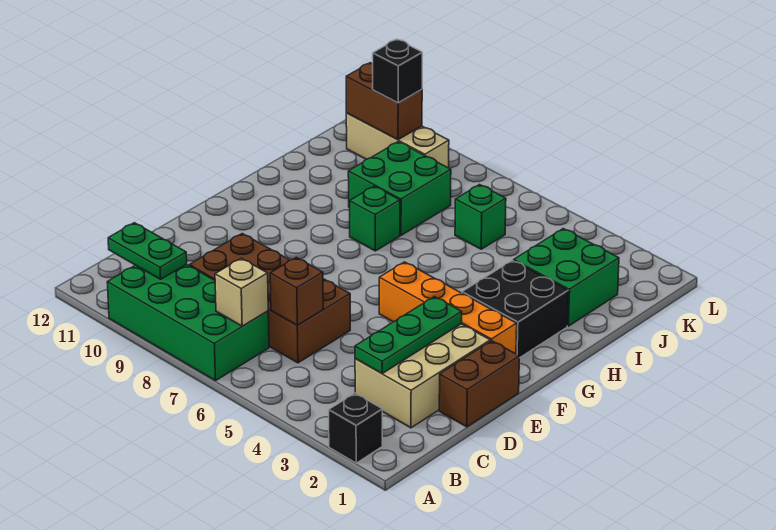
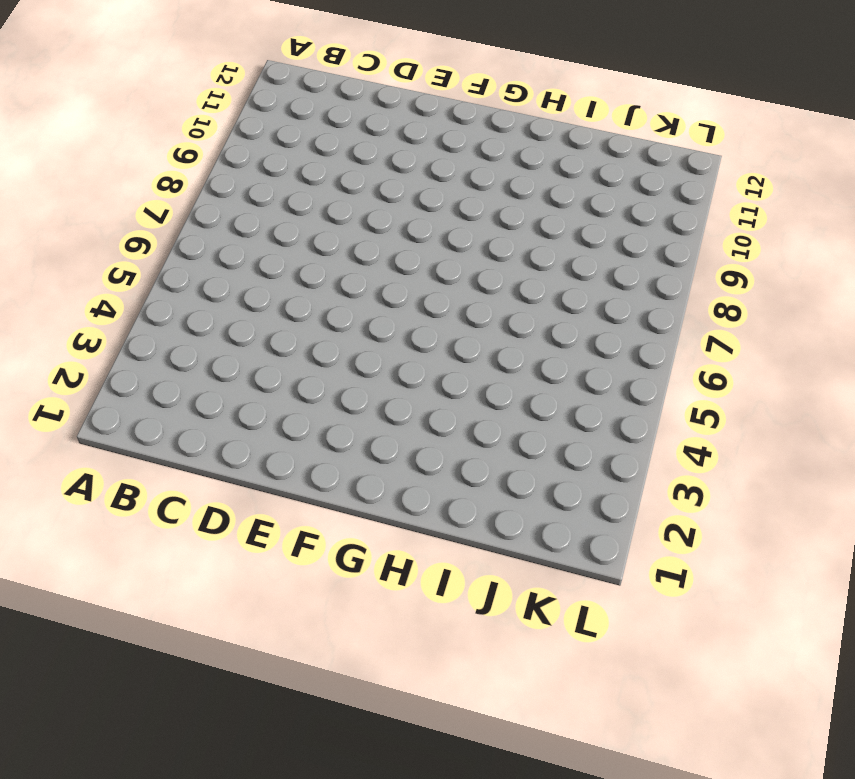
none -> black brick A2 level 1
none -> green brick A7:B10 level 1
none -> tan brick C2:E3 level 1

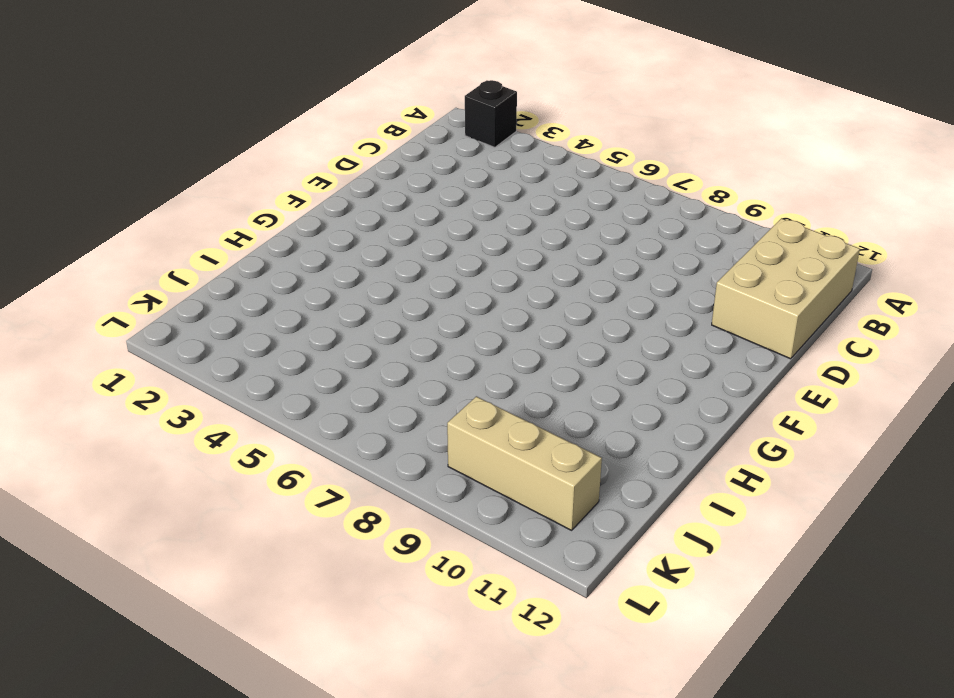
tan brick B11:D12 level 1 -> tan brick C2:E3 level 1
none -> green brick A7:B10 level 1
none -> brown brick C6:D9 level 1
none -> brown brick D1:E1 level 1

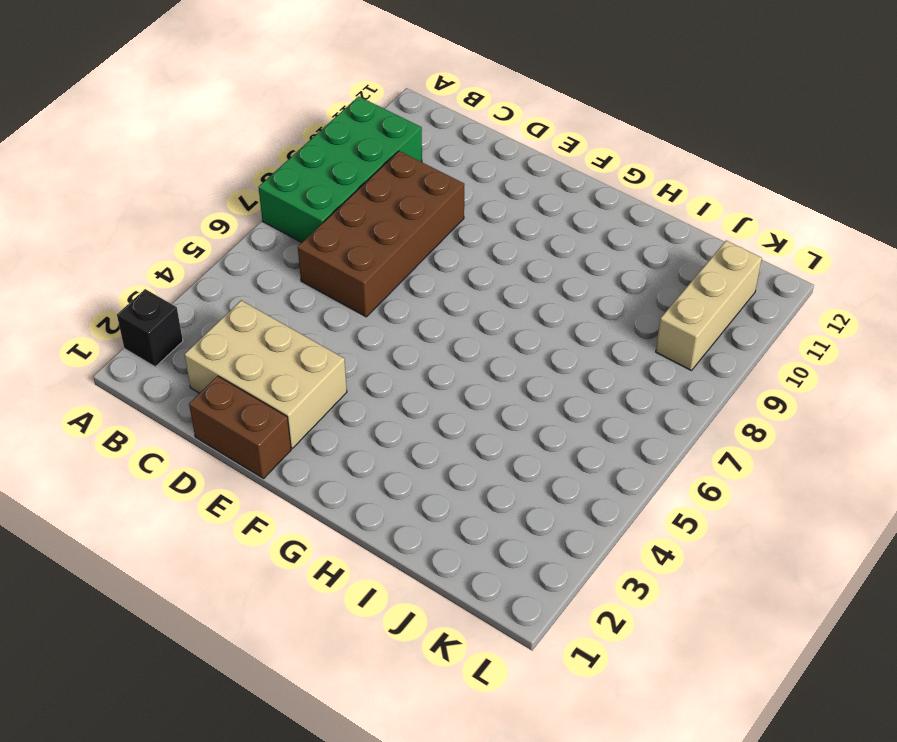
none -> orange brick F2:F5 level 1
none -> black brick G2:H3 level 1
none -> green brick H8 level 1

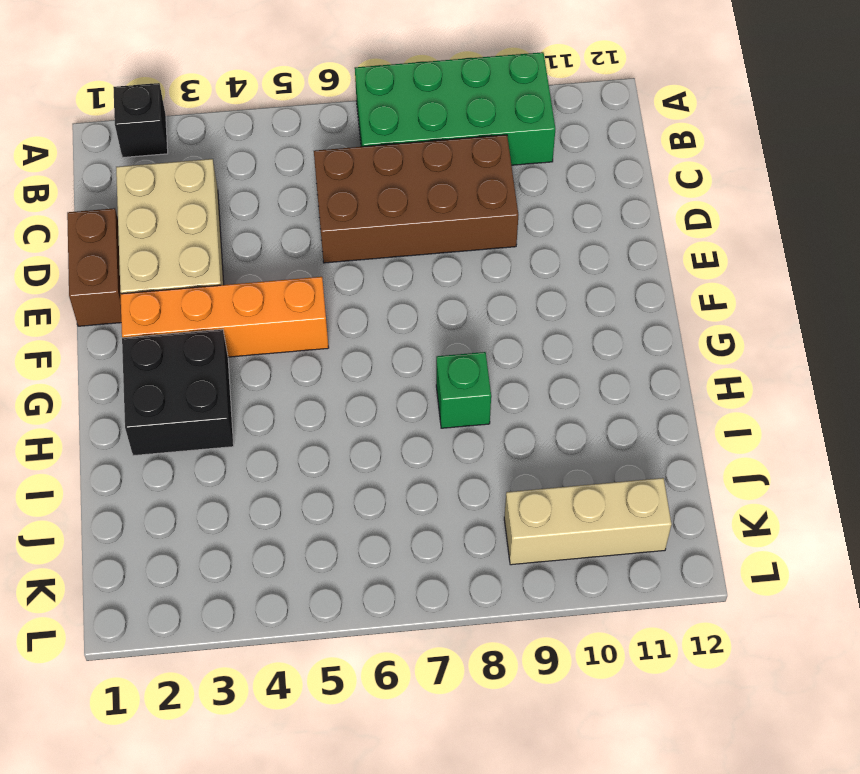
none -> green brick I2:J3 level 1
none -> green brick I8:J9 level 1
none -> green brick J6 level 1

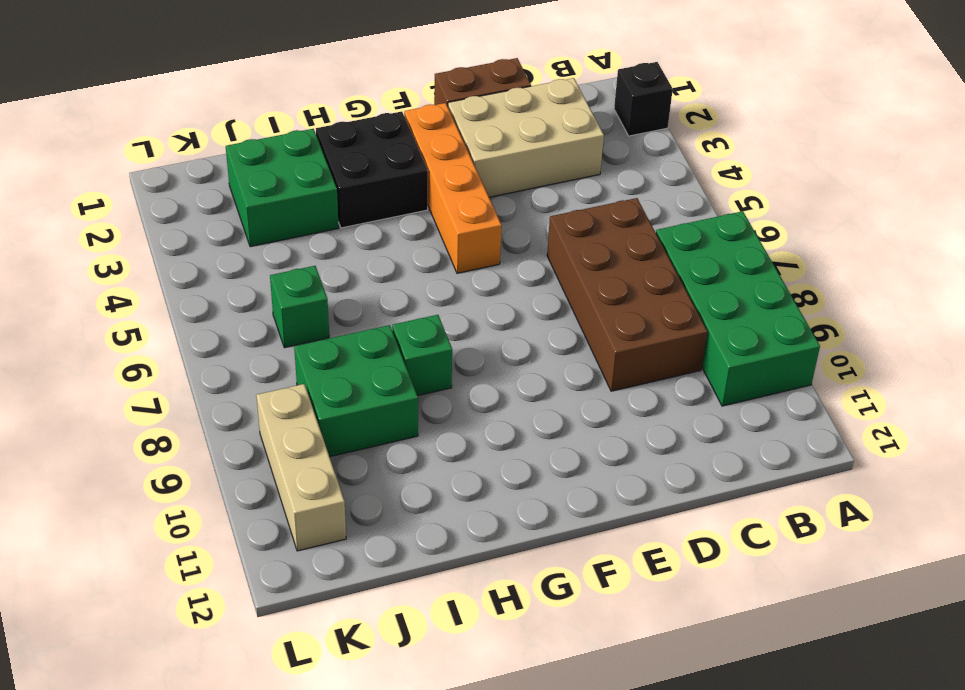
none -> tan brick B7 level 2
none -> green plate B10:B11 level 2
none -> green plate C3:E3 level 2

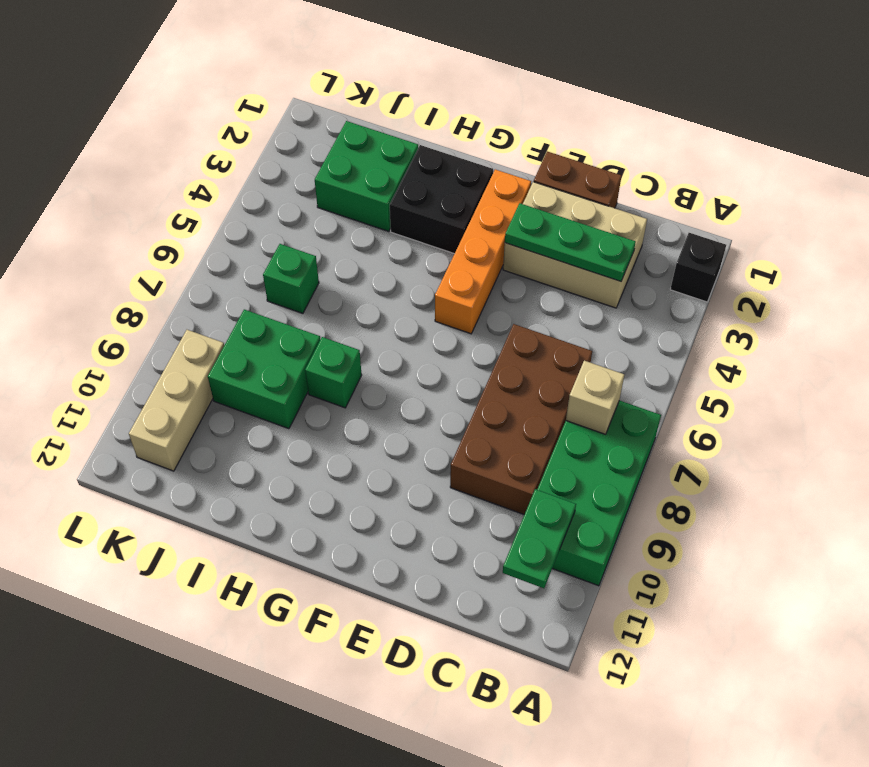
none -> brown brick C6 level 2
none -> brown brick K10:K11 level 2
none -> black brick K10 level 3

